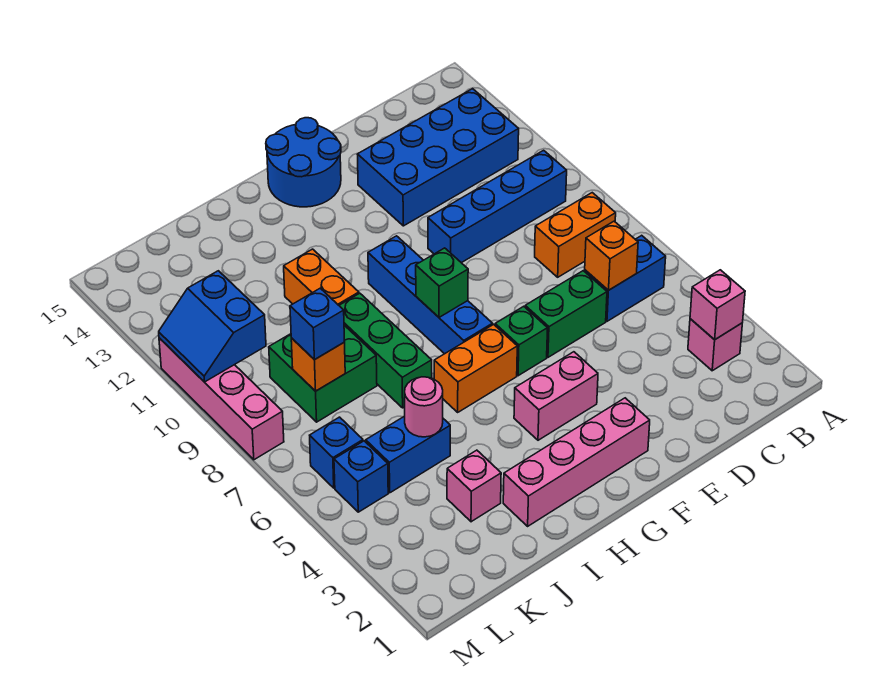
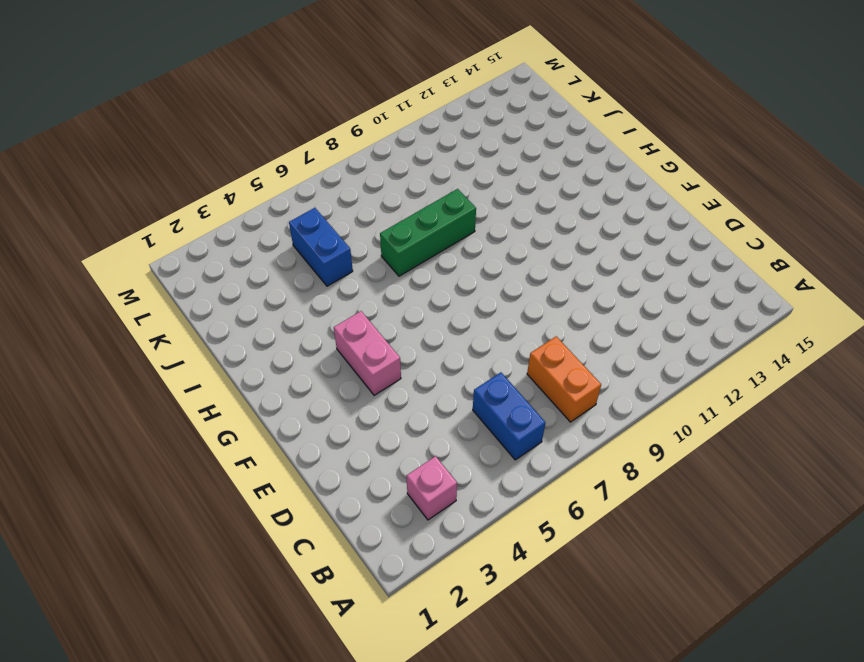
none -> blue brick B10:E10 level 1
none -> blue brick B12:E13 level 1
none -> green brick D6:E6 level 1

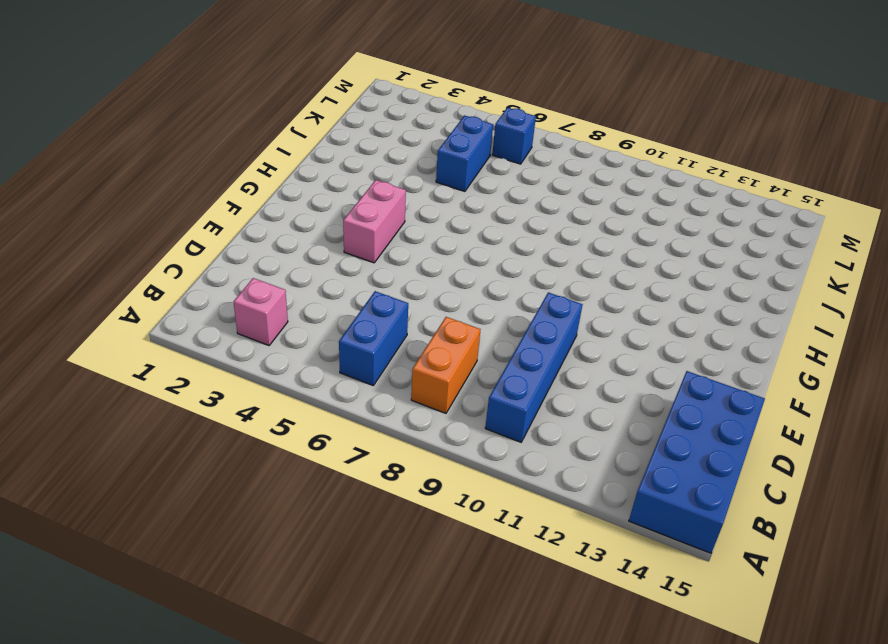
blue brick A14:D15 level 1 -> blue brick B12:E13 level 1
none -> green brick D6:E6 level 1
none -> pink brick F2:I2 level 1
none -> green brick F6 level 1

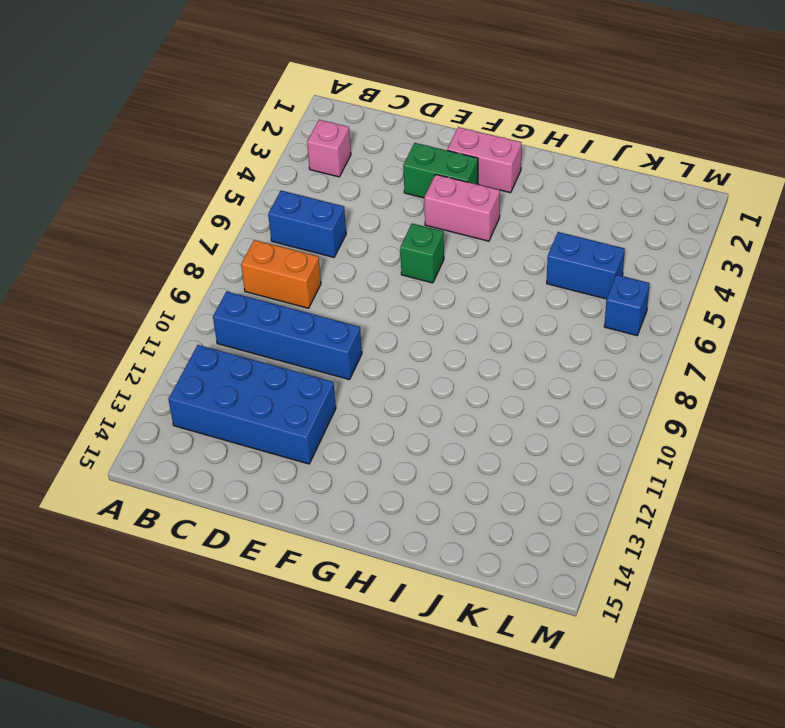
green brick E3:F3 level 1 -> green brick D6:E6 level 1
pink brick F2:G2 level 1 -> pink brick F2:I2 level 1
none -> blue round brick F14:G15 level 1
none -> orange brick G6:H6 level 1
none -> blue brick G7:G10 level 1

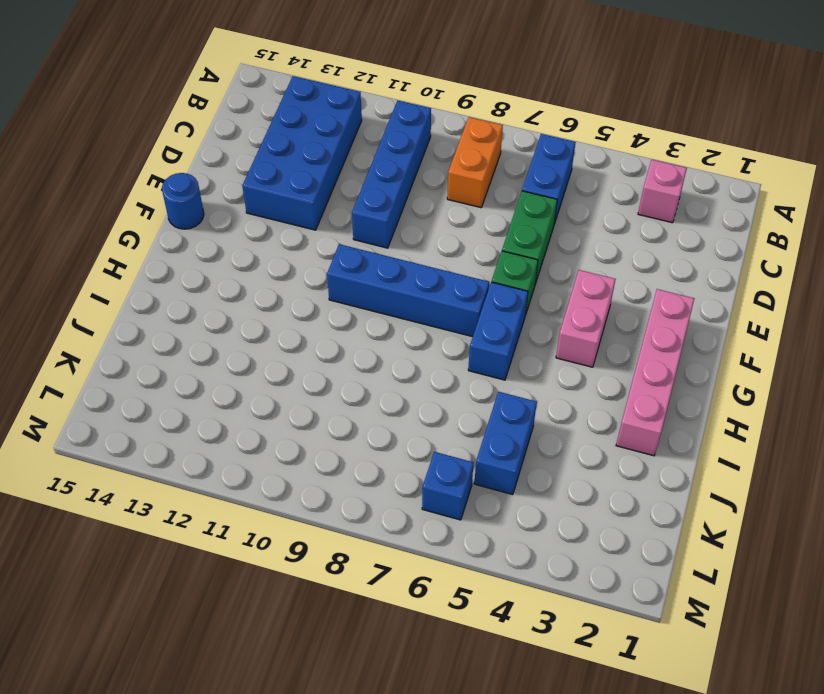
blue round brick F15 level 1 -> blue round brick F14:G15 level 1
blue brick G6:H6 level 1 -> orange brick G6:H6 level 1
none -> green brick I7:I9 level 1
none -> orange brick I10:I11 level 1
none -> pink brick J3 level 1

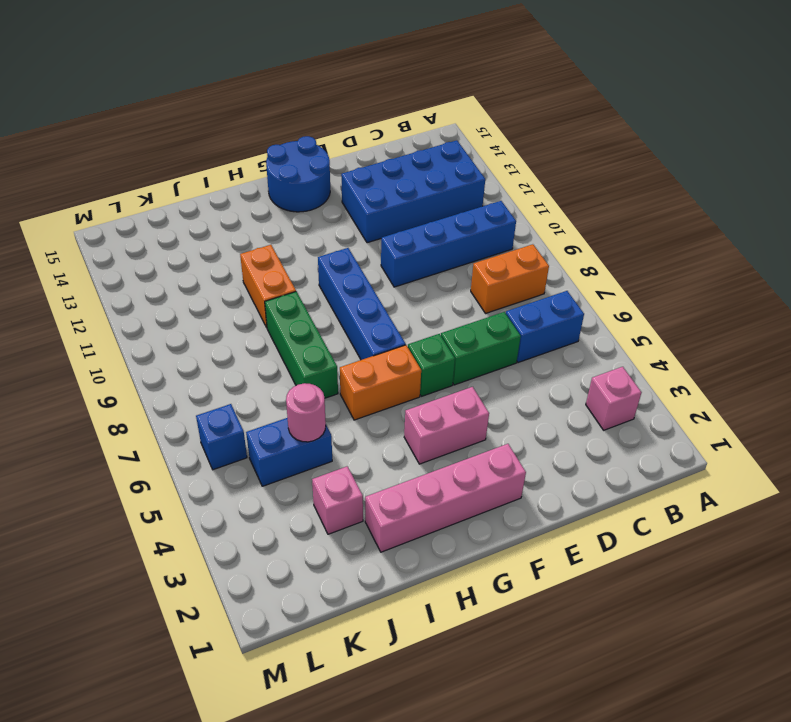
none -> green brick J8:K9 level 1
none -> blue brick L5 level 1
none -> pink brick M8:M11 level 1

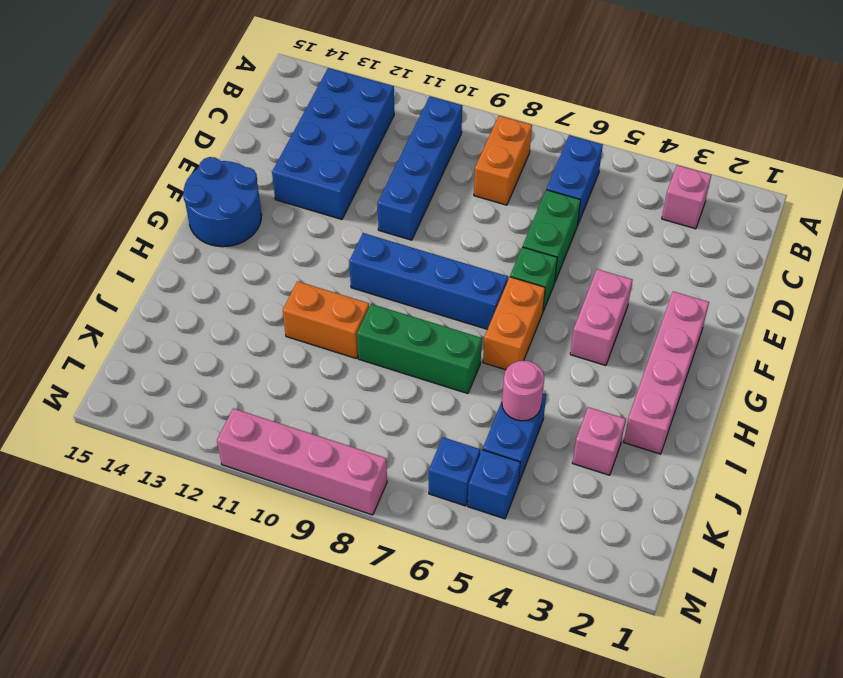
none -> green brick J8:K9 level 1
none -> pink brick B3 level 2
none -> orange brick C6 level 2

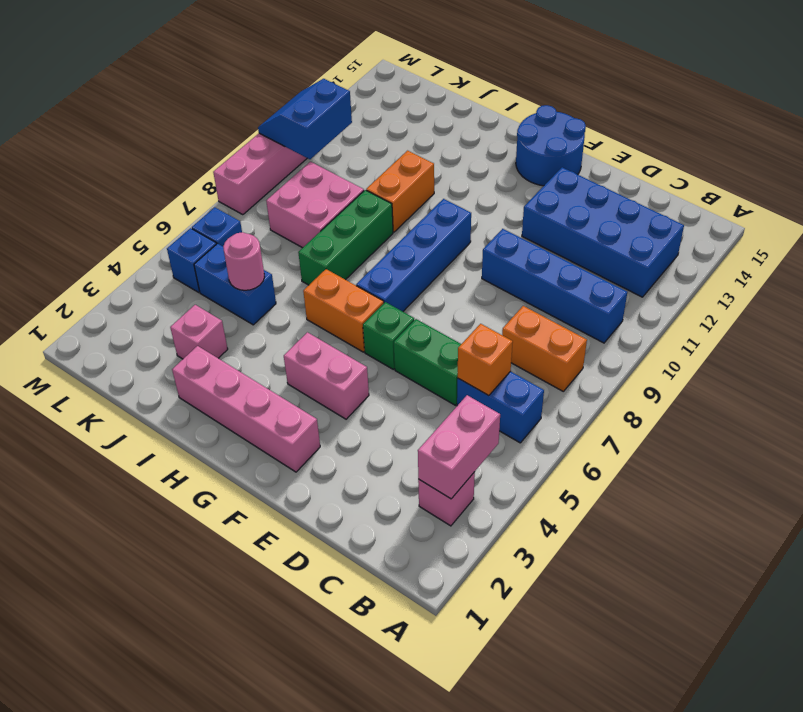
pink brick B3:B4 level 2 -> pink brick B3 level 2
pink brick J8:K9 level 1 -> green brick J8:K9 level 1
none -> green brick G8 level 2
none -> orange brick K8 level 2
none -> blue brick K8 level 3

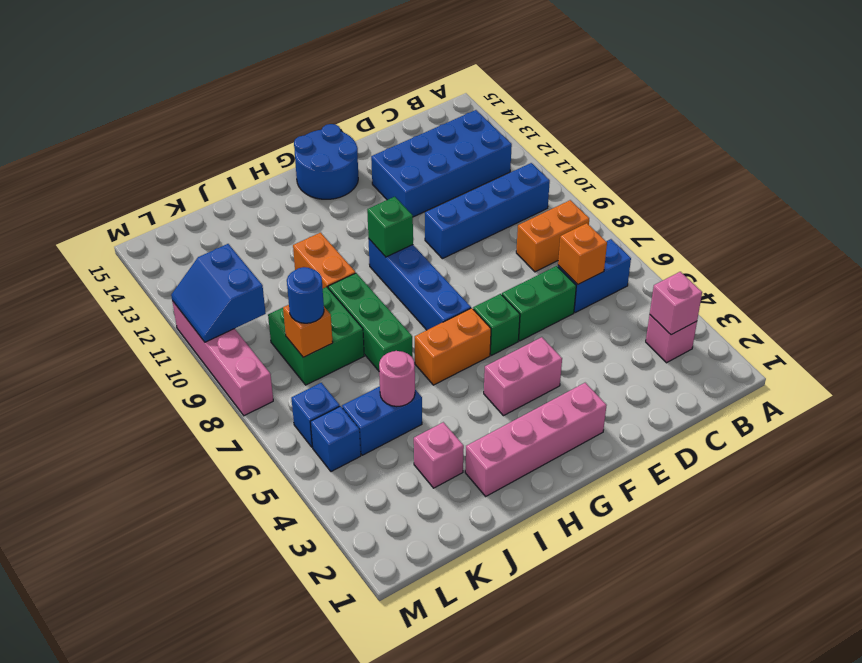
green brick G10 level 2 -> green brick G8 level 2
blue round brick K8 level 3 -> blue brick K8 level 3

